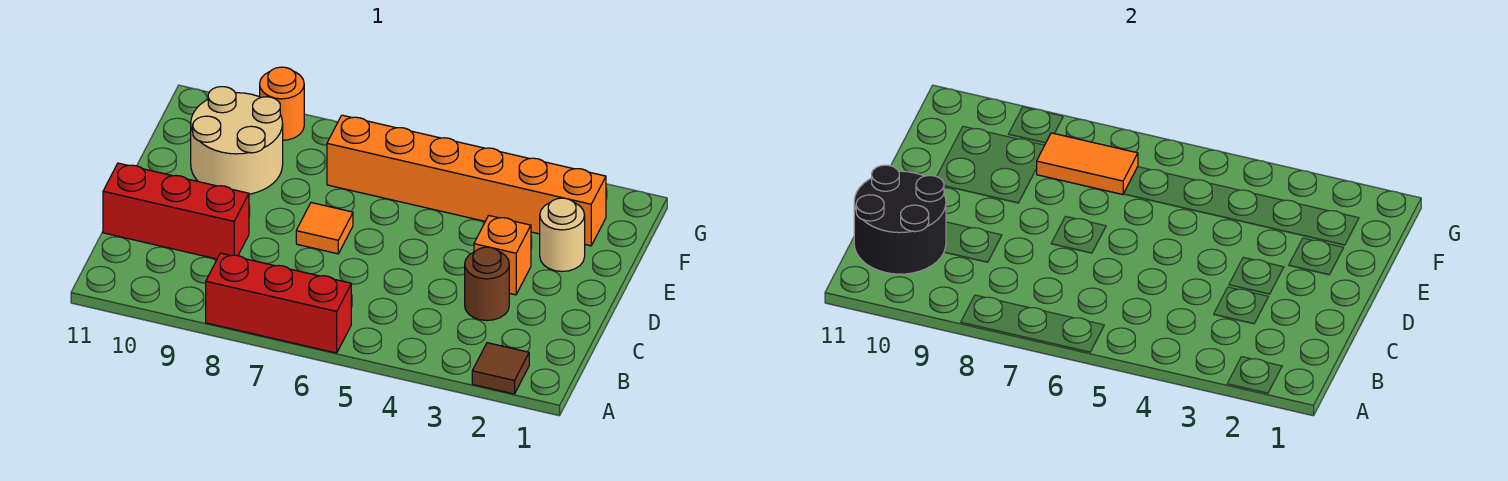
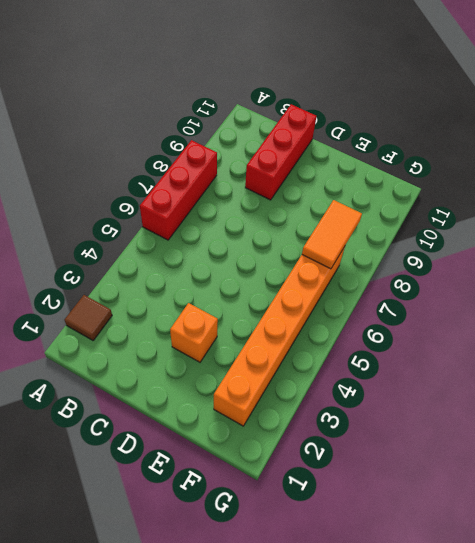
none -> brown round brick C3 level 1
none -> orange tile D7 level 1
none -> tan round brick E2 level 1

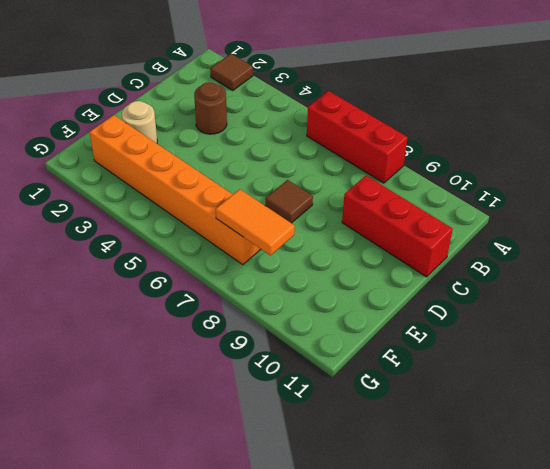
brown tile D7 level 1 -> orange tile D7 level 1
none -> orange brick D3 level 1
none -> tan round brick E9:F10 level 1
none -> orange round brick G9 level 1

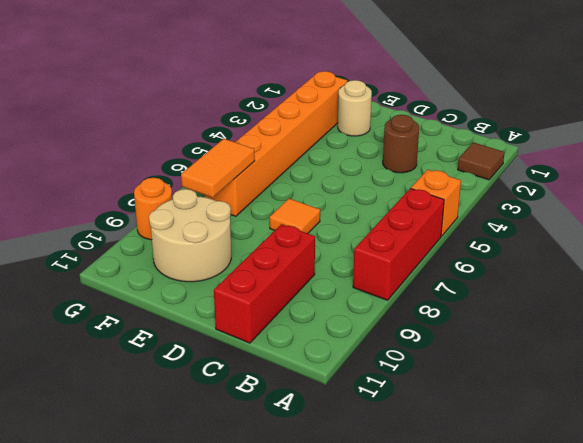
orange brick A5 level 1 -> orange brick D3 level 1
none -> black round brick B10:C11 level 2

